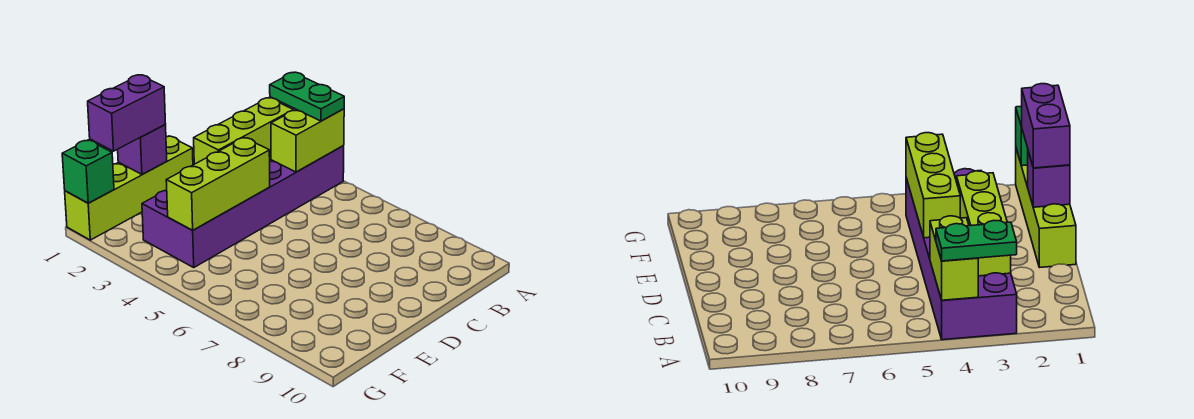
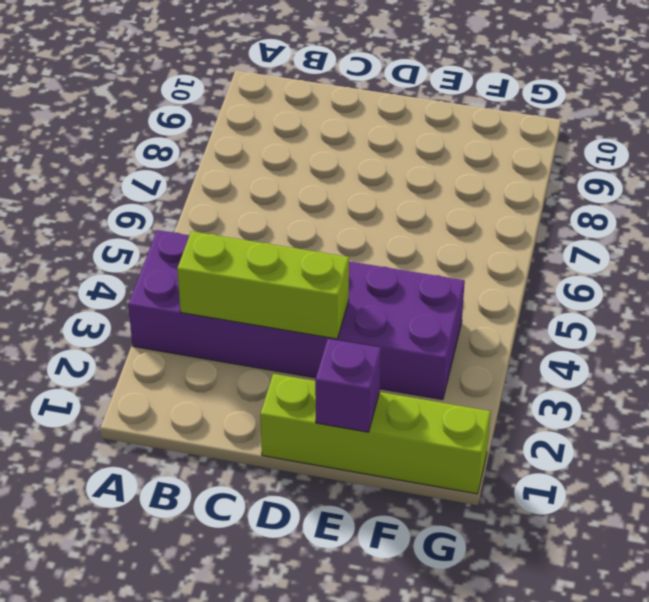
none -> lime brick A4:B4 level 2
none -> lime brick D4:F4 level 2

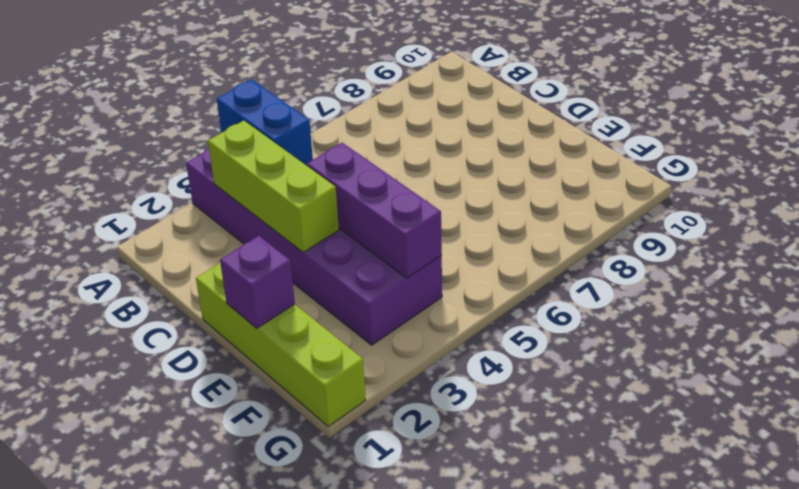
blue brick A4:B4 level 2 -> lime brick A4:B4 level 2
purple brick D4:F4 level 2 -> lime brick D4:F4 level 2
none -> green brick G1 level 2
none -> green plate A3:A4 level 3

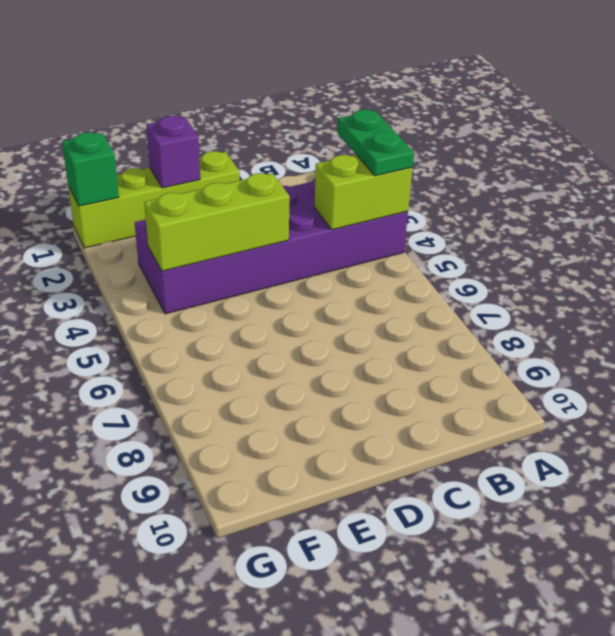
none -> lime brick B3:D3 level 2
none -> purple brick E1:F1 level 3

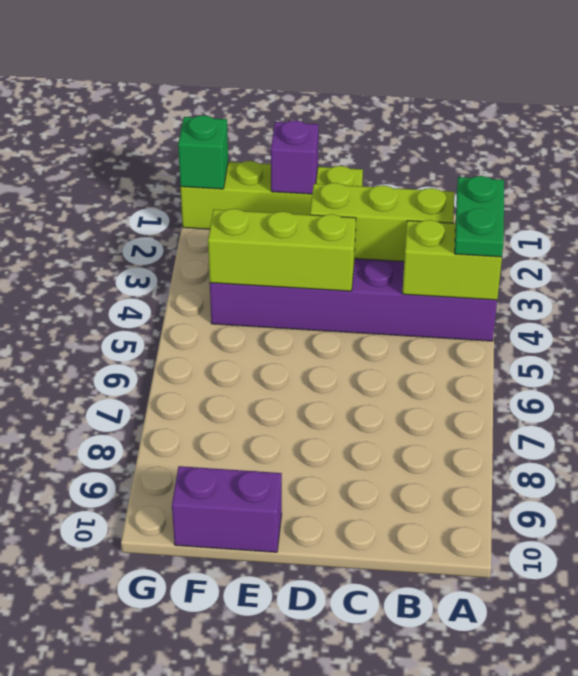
purple brick E10:F10 level 1 -> purple brick E1:F1 level 3

